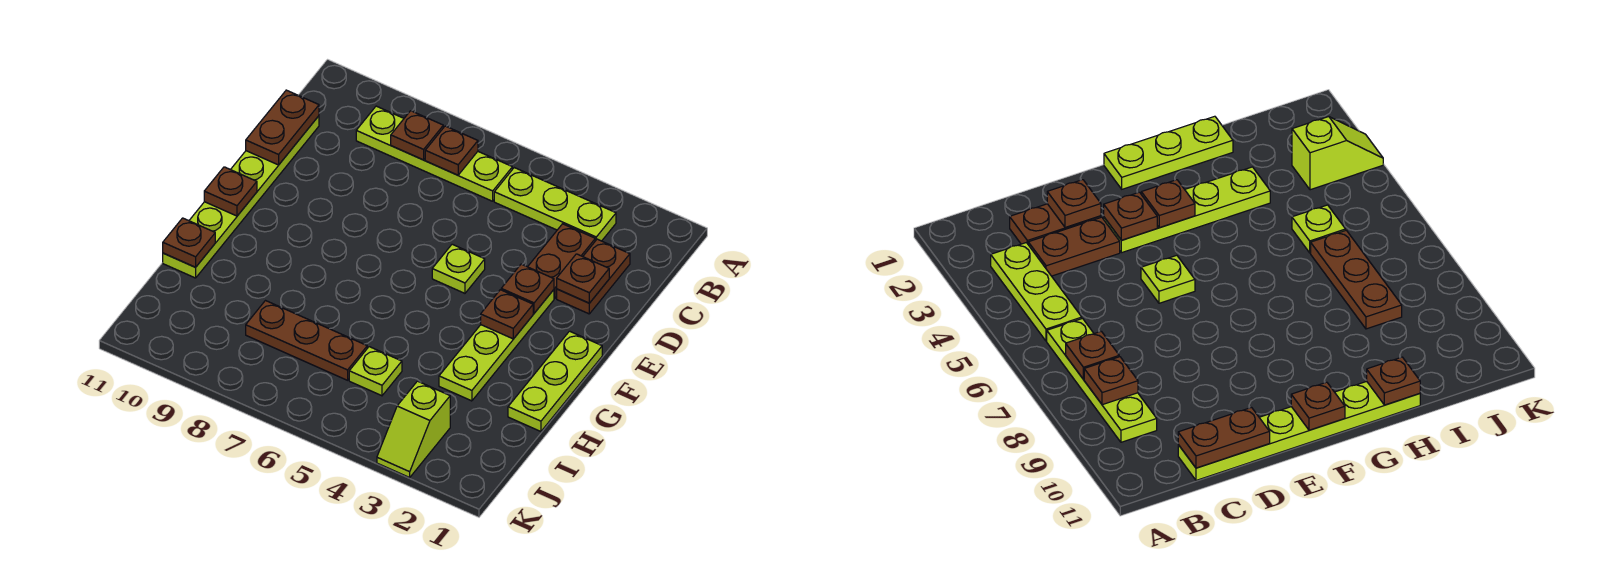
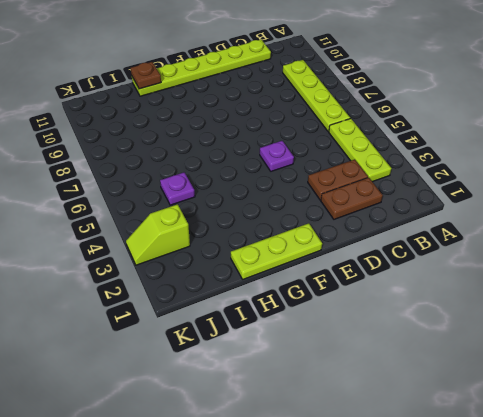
purple plate E5 level 1 -> lime plate E5 level 1
purple plate I5 level 1 -> lime plate I5 level 1
none -> lime plate E3:H3 level 1
none -> brown plate I6:I8 level 1
none -> brown plate B7 level 2

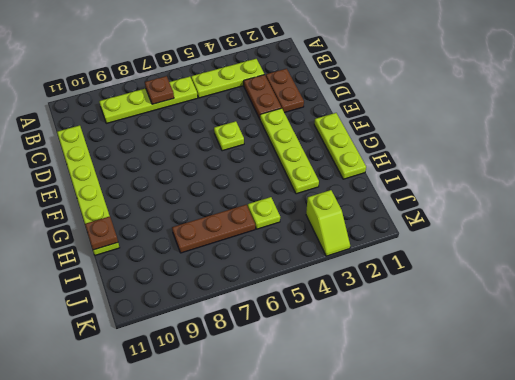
none -> brown plate B8 level 2
none -> brown plate C11:D11 level 2
none -> brown plate D2 level 2

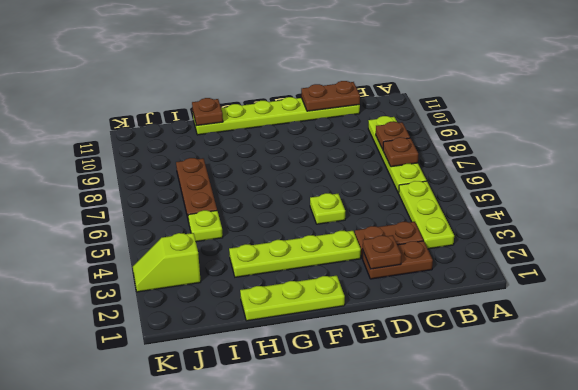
none -> brown plate E3 level 2
none -> brown plate F3 level 2
none -> brown plate F11 level 2

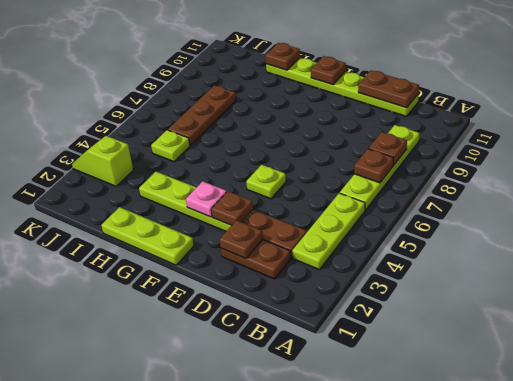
pink plate F3 level 2 -> brown plate F3 level 2

